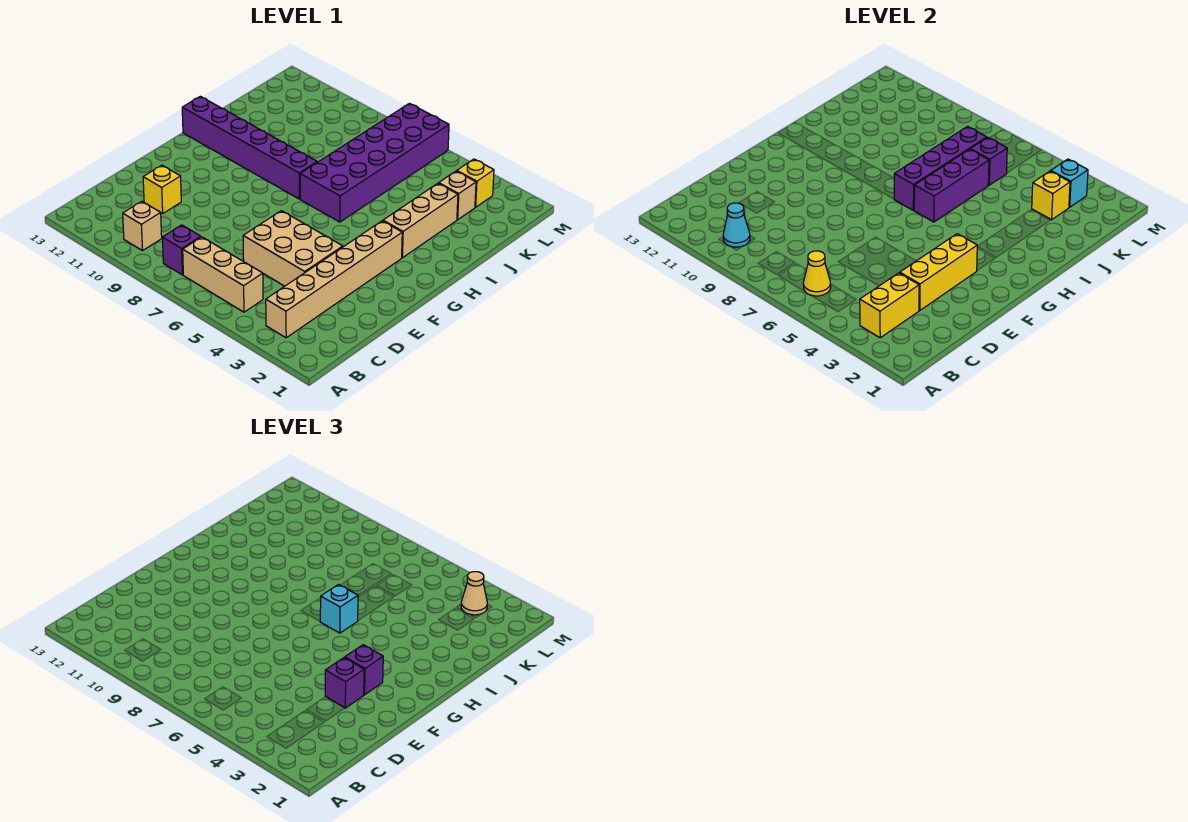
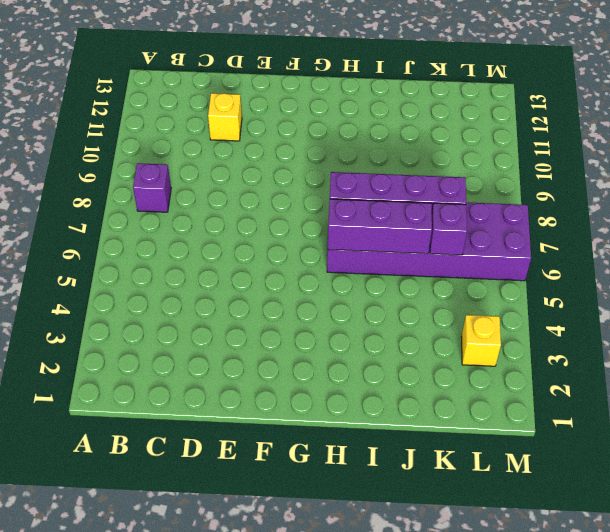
none -> tan brick B3:G3 level 1
none -> tan brick B5:B7 level 1
none -> tan brick B10 level 1

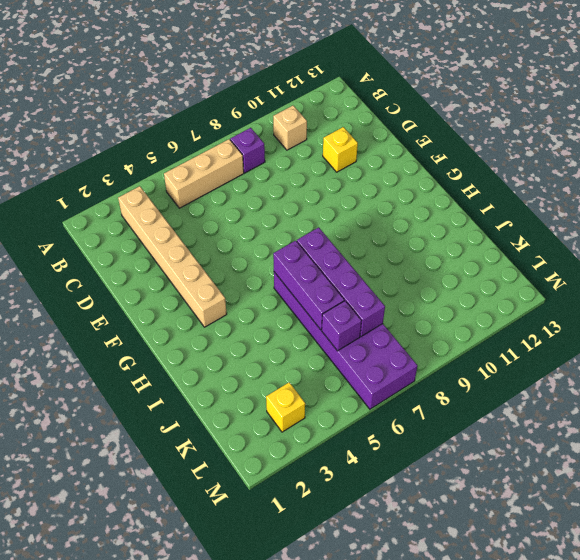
none -> tan brick D4:E6 level 1
none -> tan brick H3:J3 level 1
none -> purple brick H8:H13 level 1

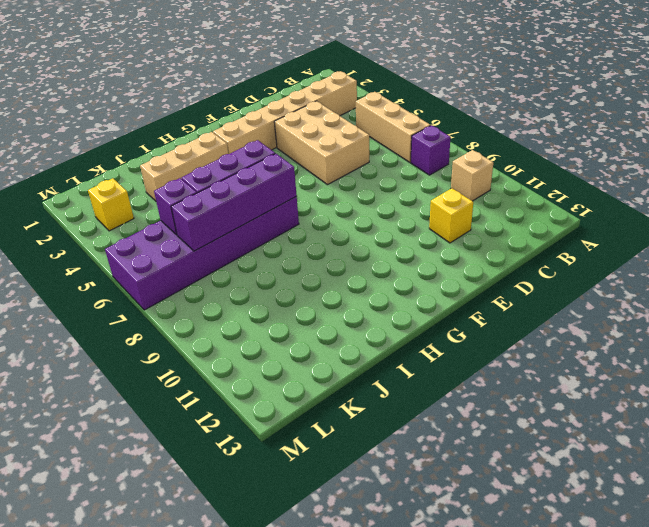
none -> purple brick H8:H13 level 1
none -> tan brick K3 level 1
none -> yellow brick B3:C3 level 2

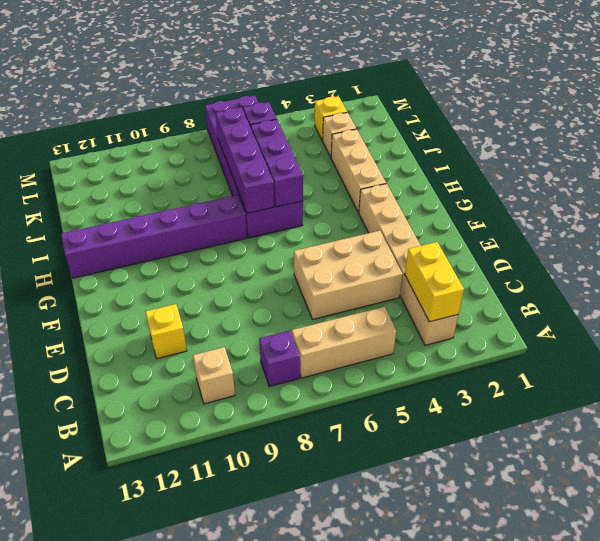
none -> yellow cone B6 level 2
none -> cyan cone B10 level 2
none -> yellow brick D3:F3 level 2

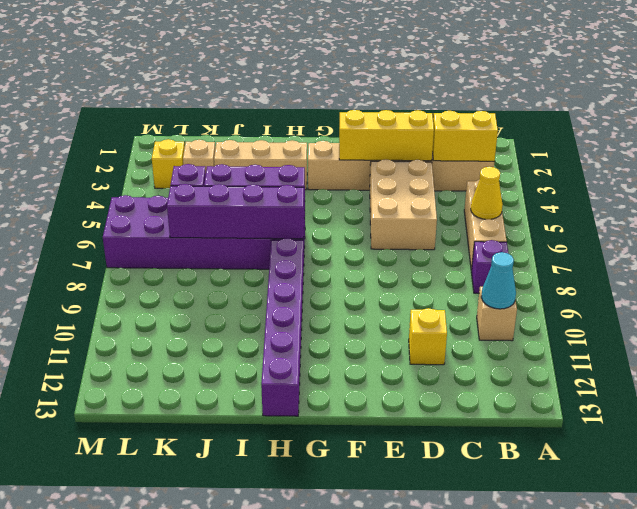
none -> yellow brick K3 level 2
none -> cyan brick L3 level 2
none -> purple brick E3 level 3

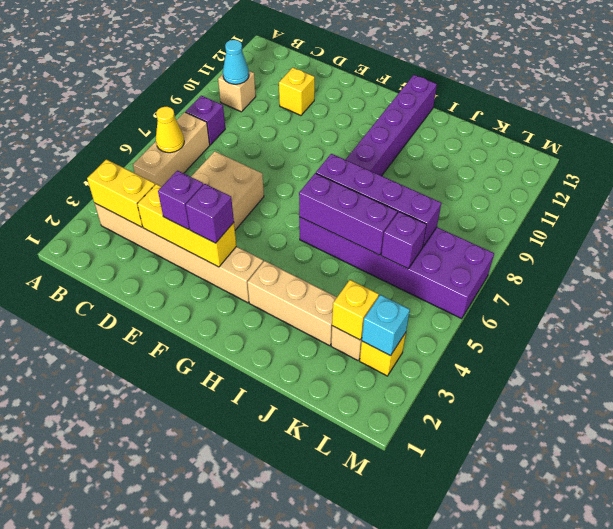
none -> cyan brick H6 level 3
none -> tan cone L3 level 3

